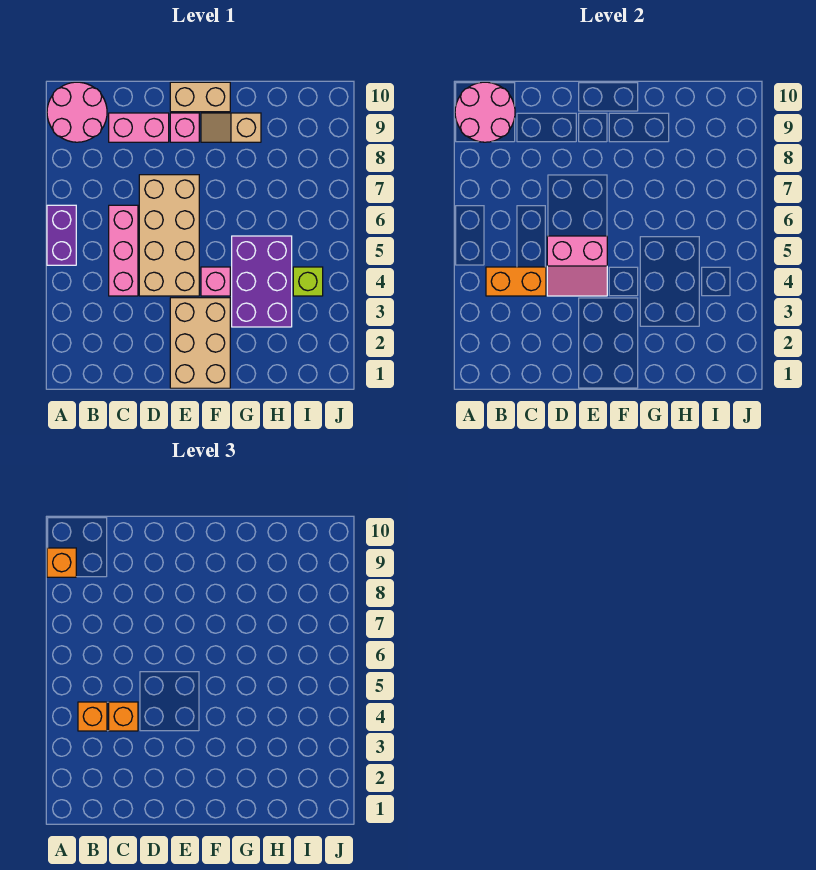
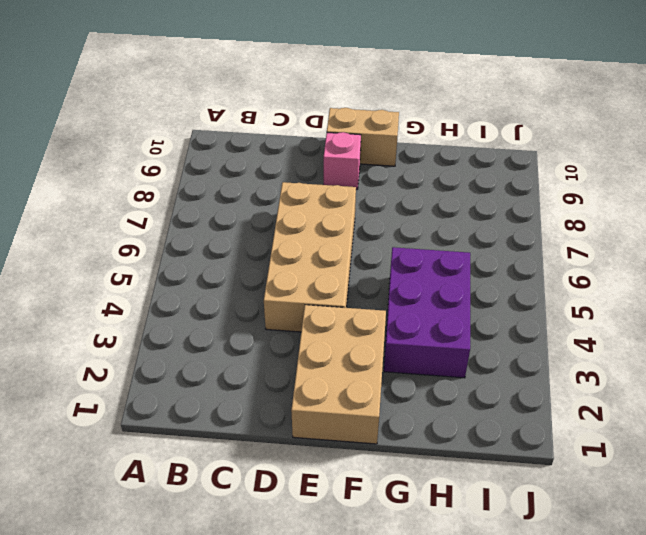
none -> purple brick A5:A6 level 1
none -> pink round brick A9:B10 level 1
none -> pink brick C4:C6 level 1

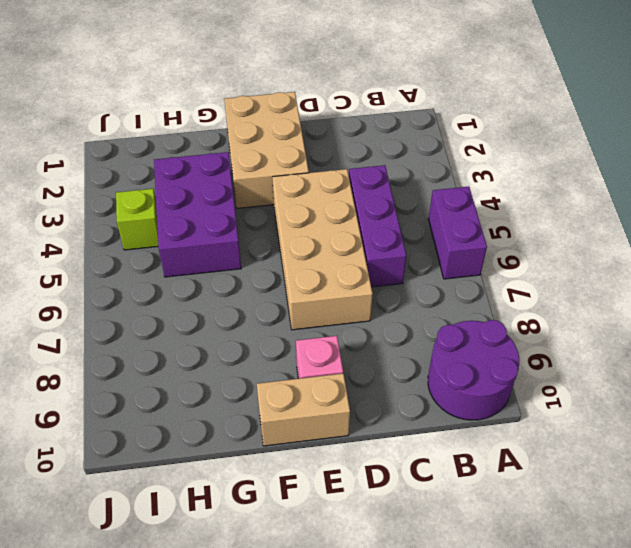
purple round brick A9:B10 level 1 -> pink round brick A9:B10 level 1
purple brick C4:C6 level 1 -> pink brick C4:C6 level 1
none -> pink brick C9:D9 level 1
none -> pink brick F4 level 1
none -> tan slope F9:G9 level 1 top G

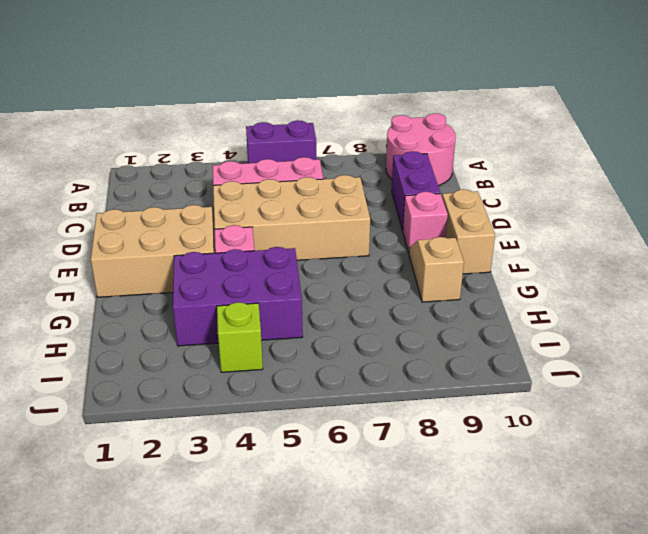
purple brick C9:D9 level 1 -> pink brick C9:D9 level 1
none -> pink round brick A9:B10 level 2
none -> orange brick B4:C4 level 2
none -> pink slope D4:E5 level 2 top 5

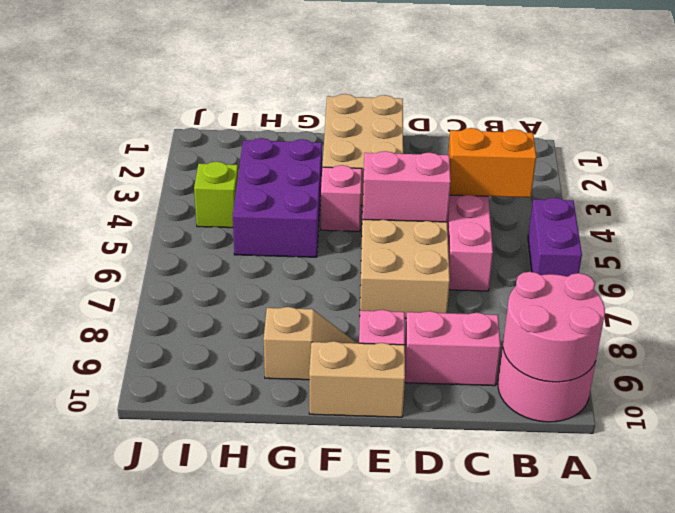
none -> orange brick A9 level 3
none -> orange brick B4 level 3
none -> orange brick C4 level 3

